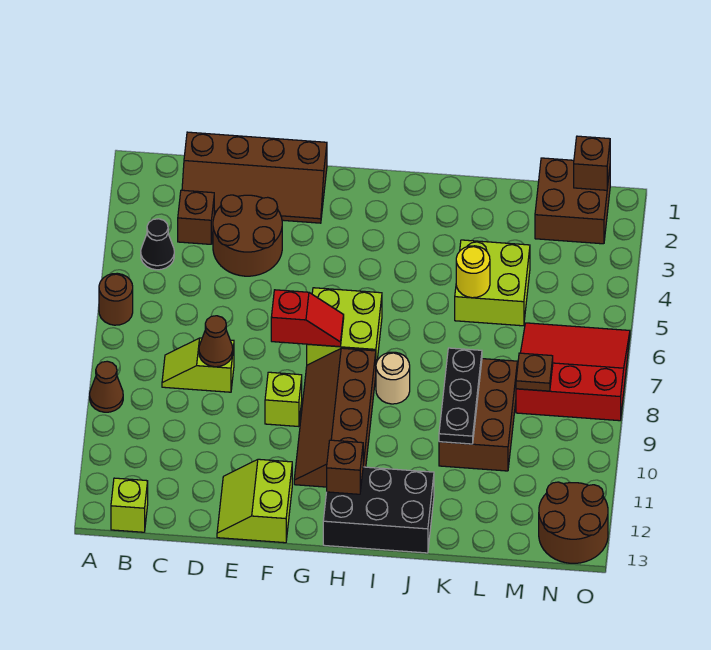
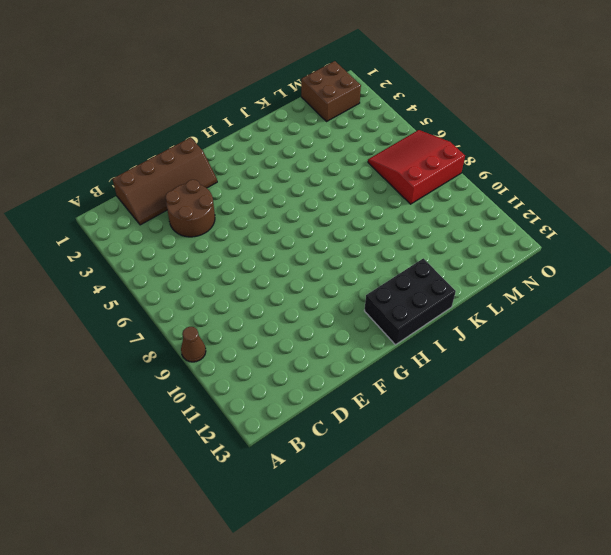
none -> brown round brick A6 level 1
none -> black cone B4 level 1
none -> lime brick B13 level 1

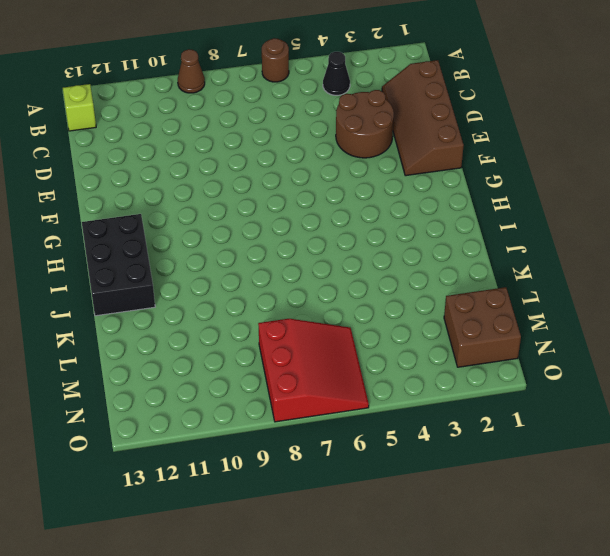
none -> brown brick C3 level 1
none -> lime slope C8:D8 level 1 top D
none -> lime slope E12:F13 level 1 top F

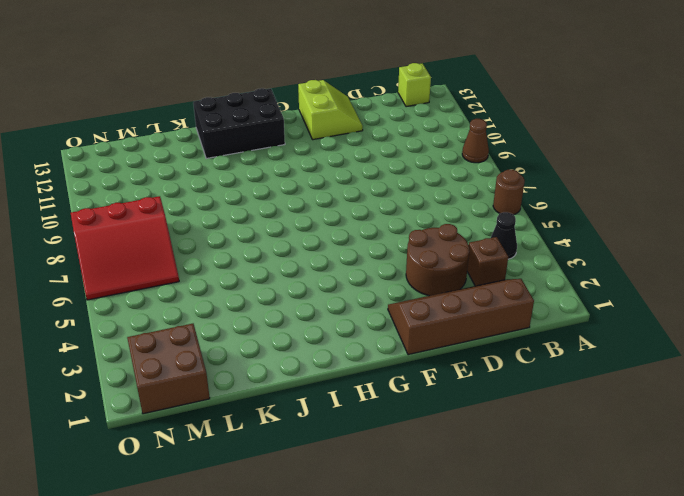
none -> lime slope C8:D8 level 1 top D
none -> lime brick F9 level 1
none -> lime brick G6:H7 level 1

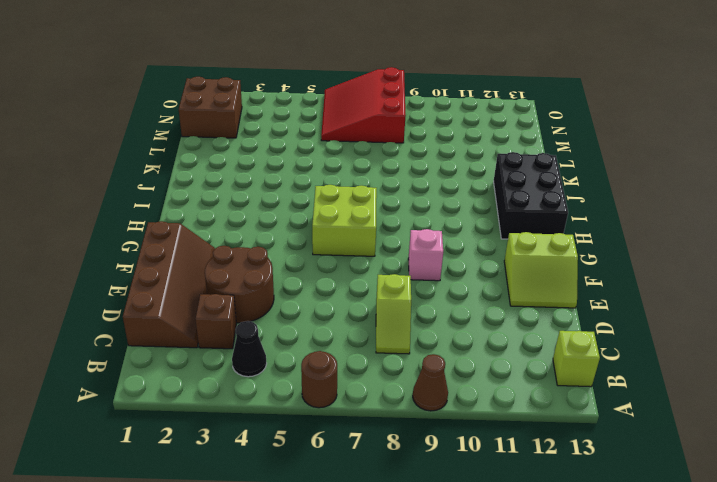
pink brick F9 level 1 -> lime brick F9 level 1
none -> brown slope G8:H11 level 1 top H
none -> tan round brick I8 level 1
none -> lime brick K4:L5 level 1

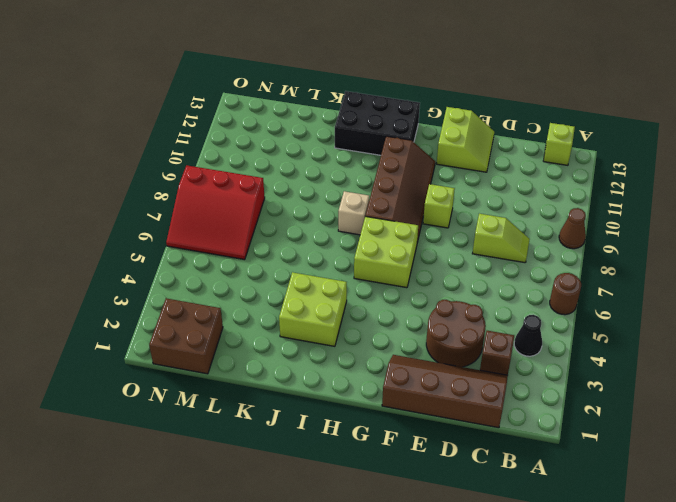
lime brick I3:J4 level 1 -> lime brick K4:L5 level 1
tan brick I8 level 1 -> tan round brick I8 level 1
none -> brown brick K8:L10 level 1
none -> brown round brick N12:O13 level 1
none -> brown cone D8 level 2

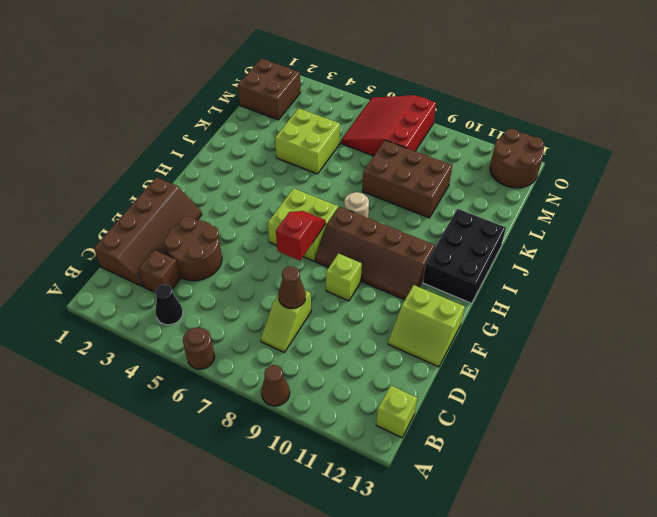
none -> brown brick H12 level 2
none -> yellow round brick K5 level 2
none -> black plate K8:K10 level 2

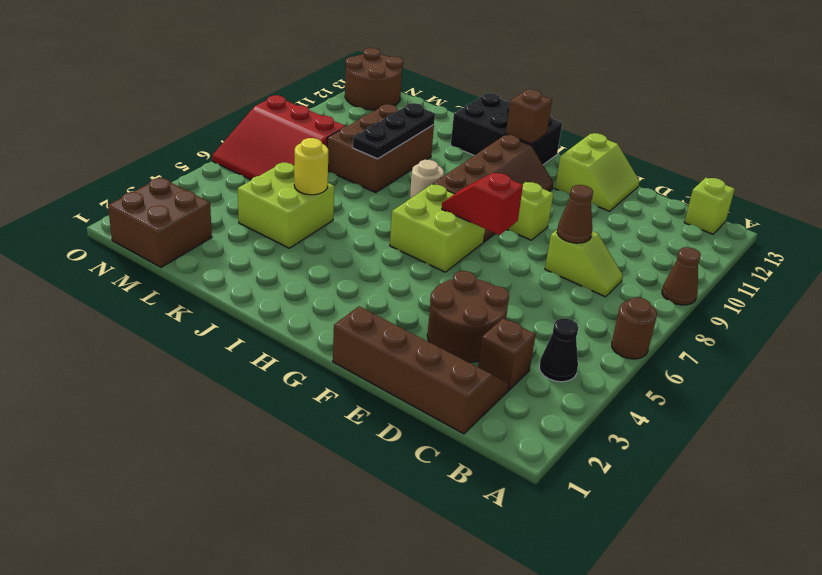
none -> brown plate M8 level 2
none -> brown brick N1 level 2

